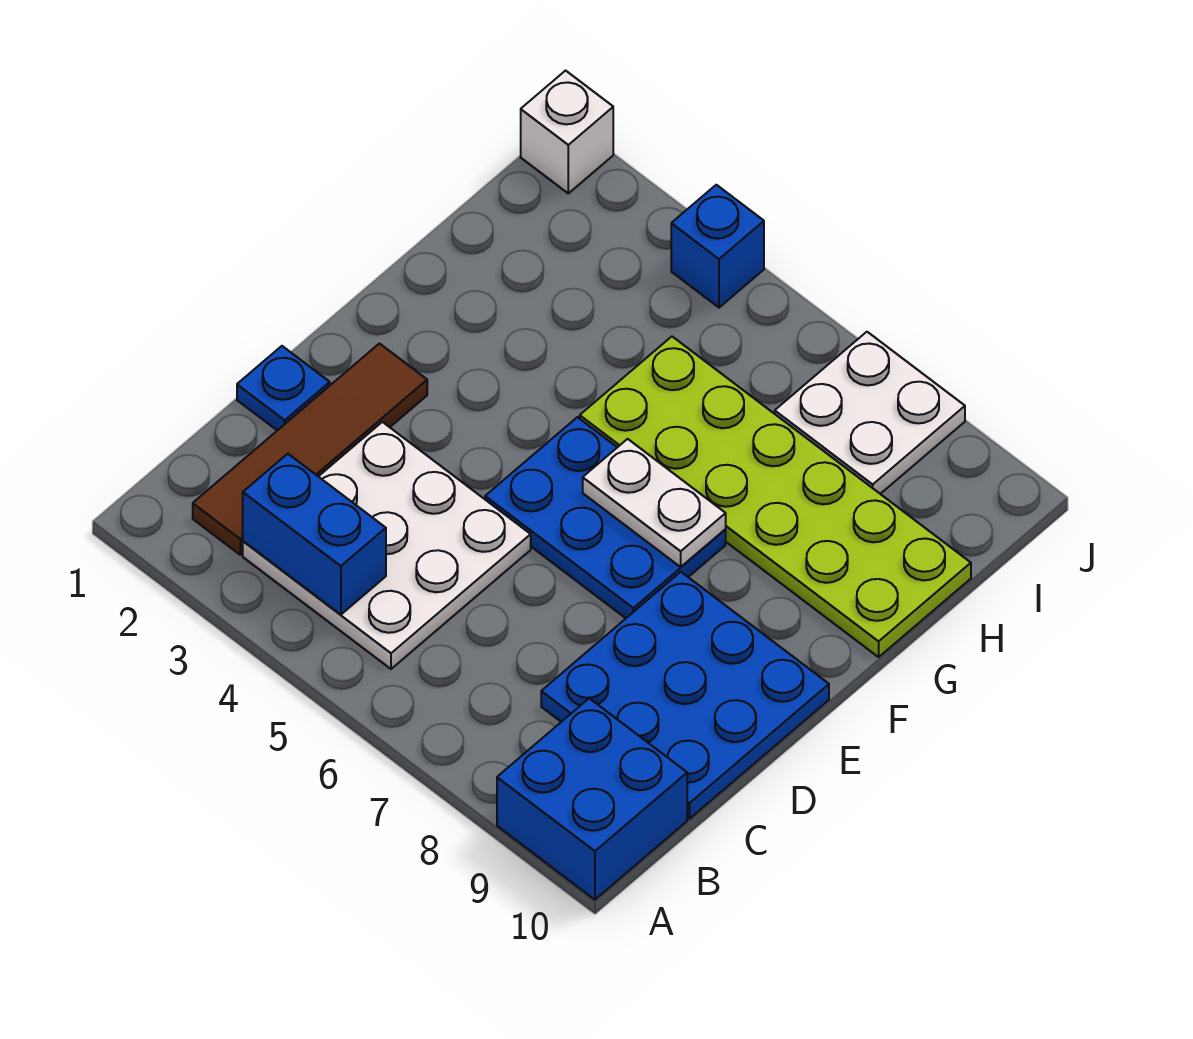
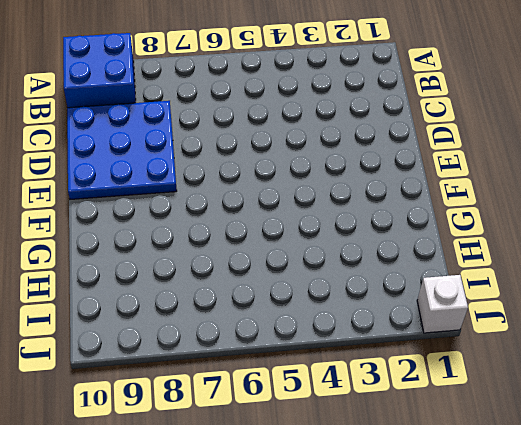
none -> brown tile B2:E2 level 1
none -> white plate B3:D5 level 1
none -> blue plate D1 level 1

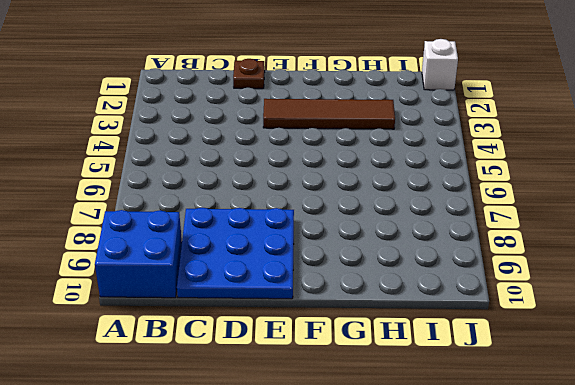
brown plate D1 level 1 -> blue plate D1 level 1
brown tile E3:H3 level 1 -> brown tile B2:E2 level 1
none -> white plate B3:D5 level 1
none -> blue plate E5:F7 level 1
none -> lime plate G5:H10 level 1

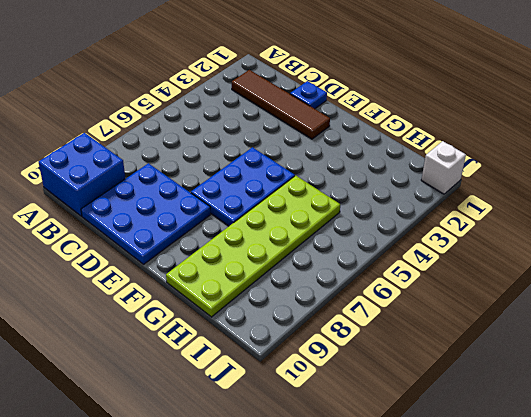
none -> white plate B3:D5 level 1
none -> white plate I7:J8 level 1
none -> blue brick J4 level 1

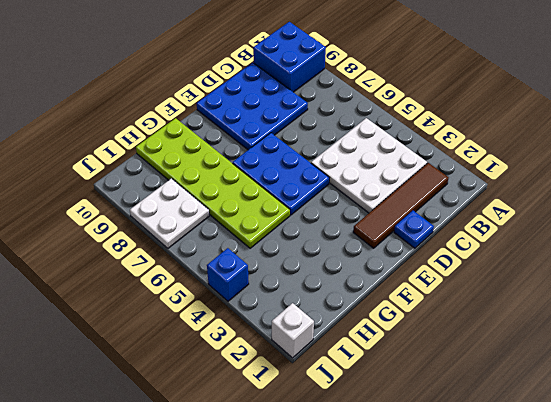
none -> blue brick B3:B4 level 2
none -> white plate F6:F7 level 2

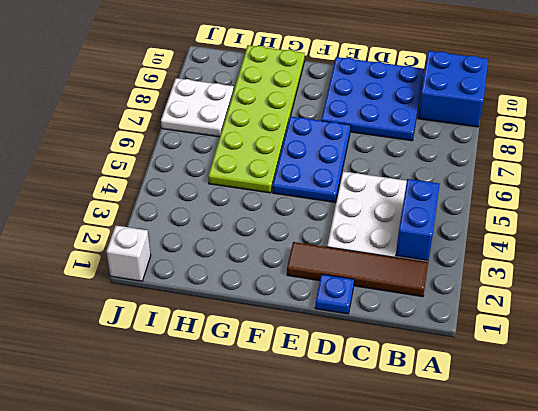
none -> blue brick J4 level 1
none -> white plate F6:F7 level 2

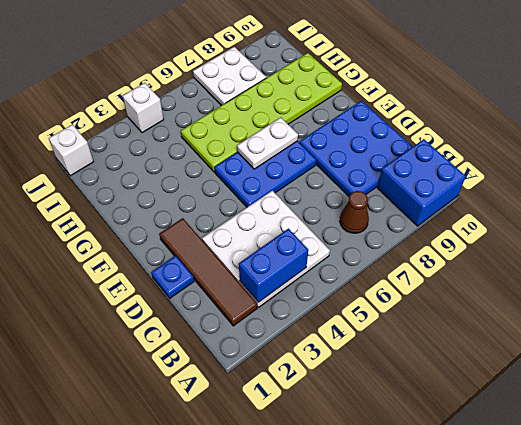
brown cone B7 level 1 -> none
white brick J4 level 1 -> blue brick J4 level 1

